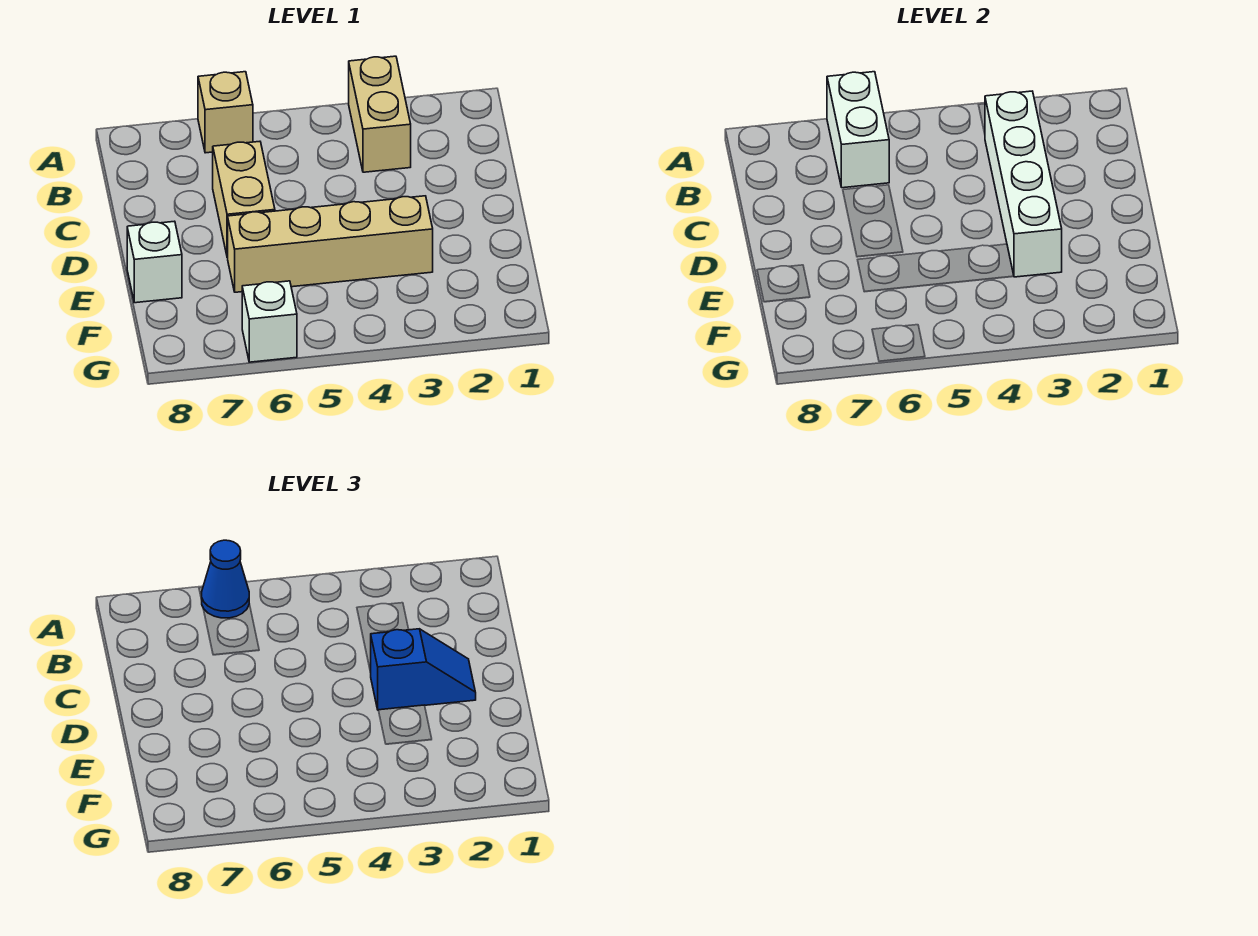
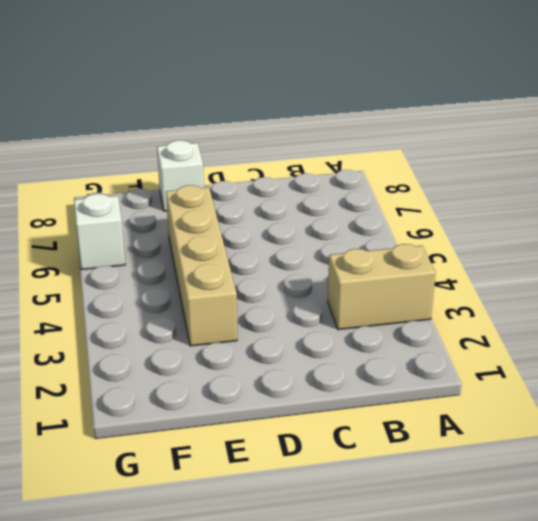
none -> tan brick A6 level 1
none -> tan brick C6:D6 level 1

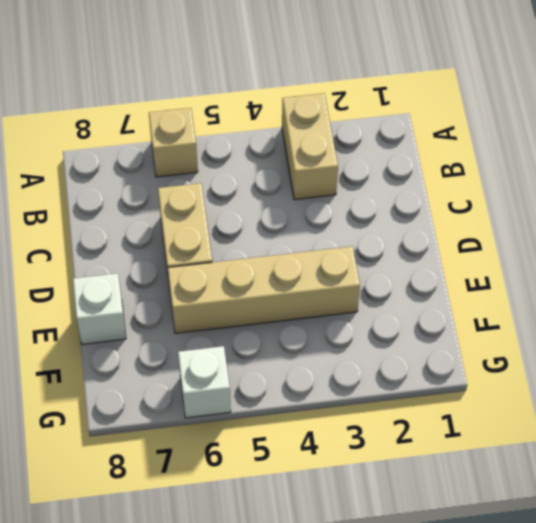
none -> white brick A6:B6 level 2
none -> white brick B3:E3 level 2

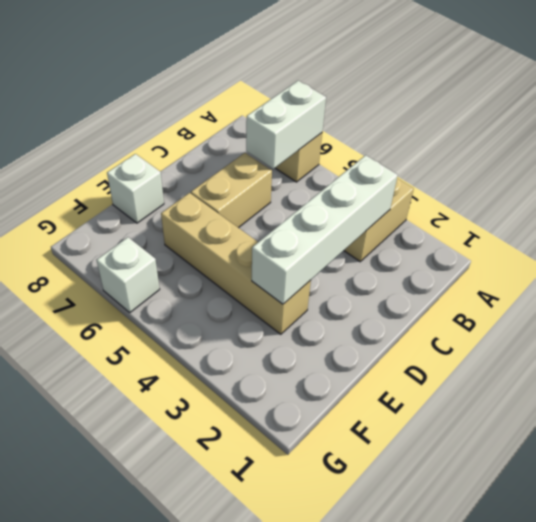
none -> blue cone A6 level 3
none -> blue slope D2:D3 level 3 top 3

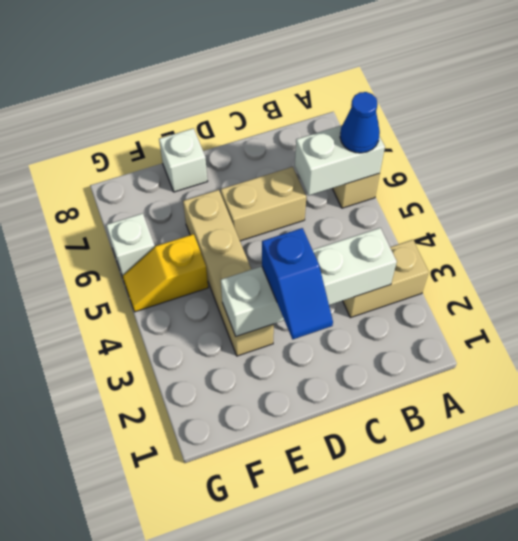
yellow slope F5:G5 level 1 top F -> none

